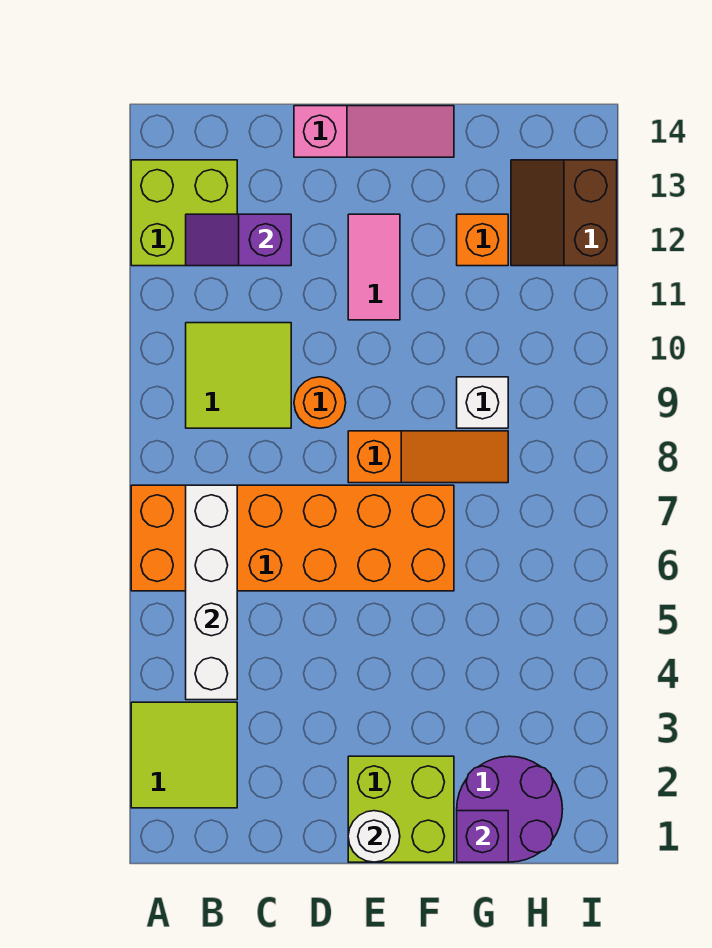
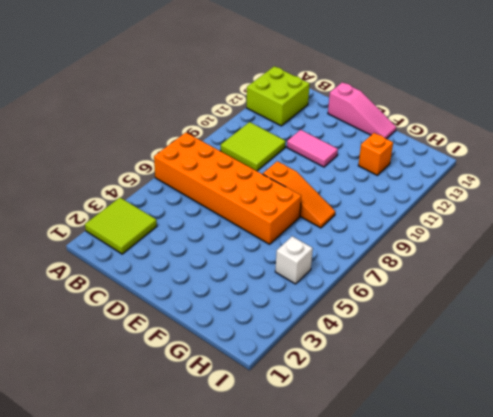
pink tile D11:E11 level 1 -> pink tile E11:E12 level 1
white brick H5 level 1 -> white brick G9 level 1
none -> orange round brick D9 level 1
none -> lime brick E1:F2 level 1
none -> purple round brick G1:H2 level 1

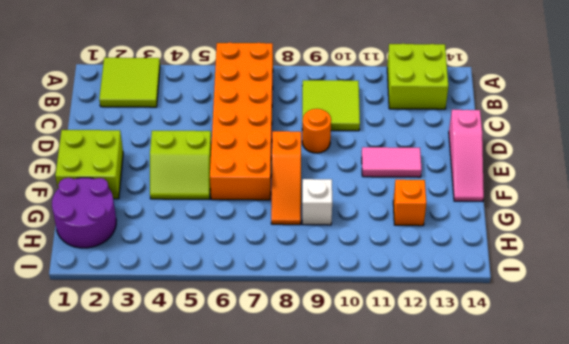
lime slope E4:F5 level 1 top E -> none
none -> brown slope H12:I13 level 1 top I
none -> white brick B4:B7 level 2
none -> purple slope B12:C12 level 2 top C

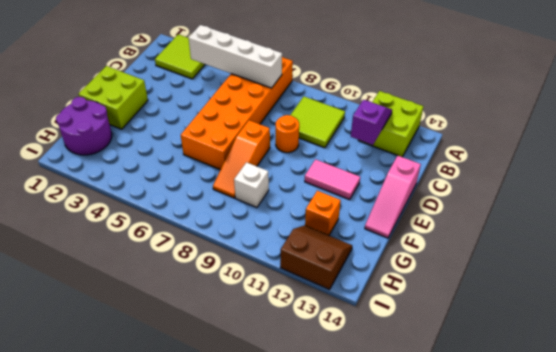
none -> white round brick E1 level 2
none -> purple brick G1 level 2

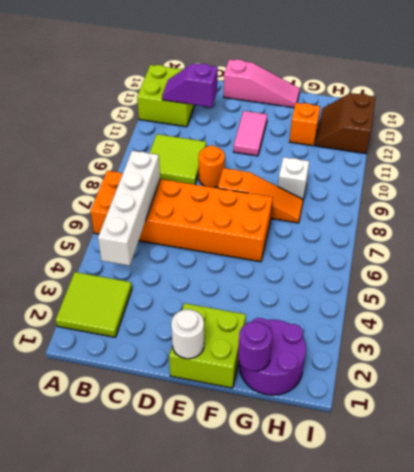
purple round brick G1 level 2 -> purple brick G1 level 2

